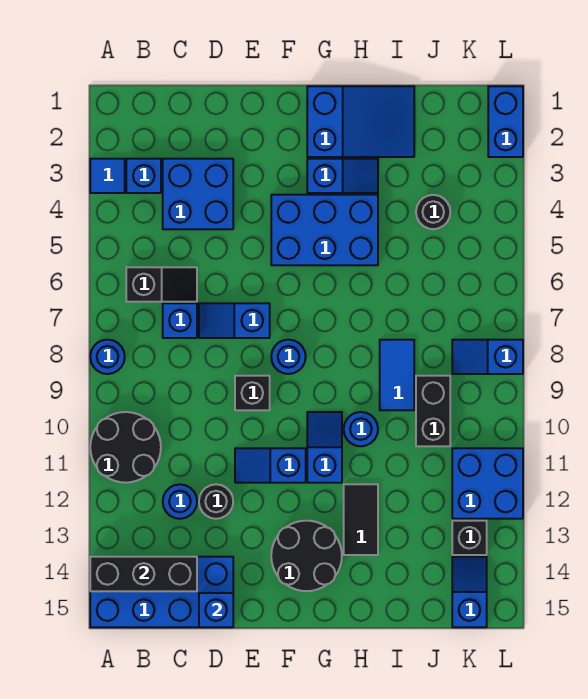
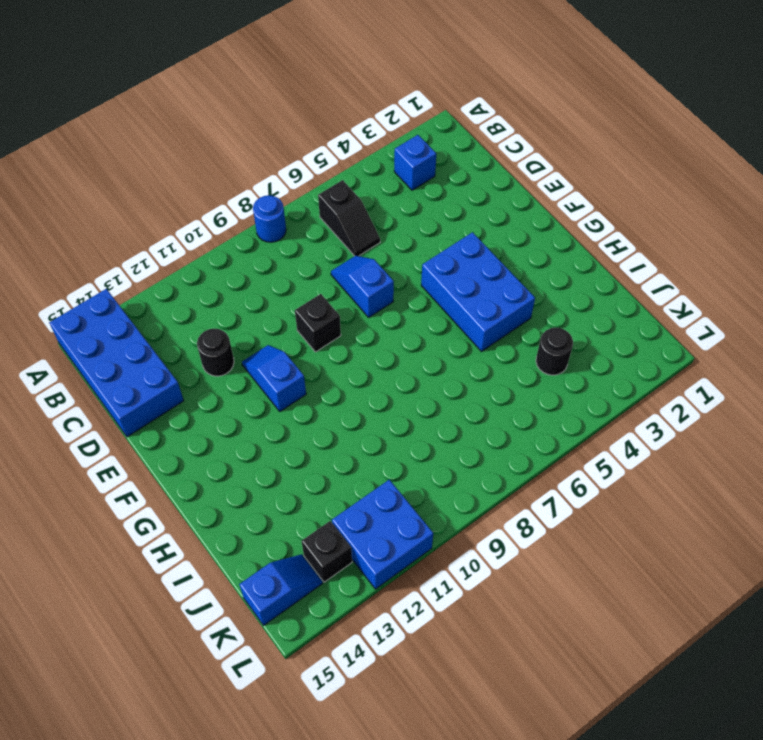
none -> blue tile A3 level 1
none -> black round brick A10:B11 level 1
none -> blue brick C3:D4 level 1
none -> blue brick C7 level 1

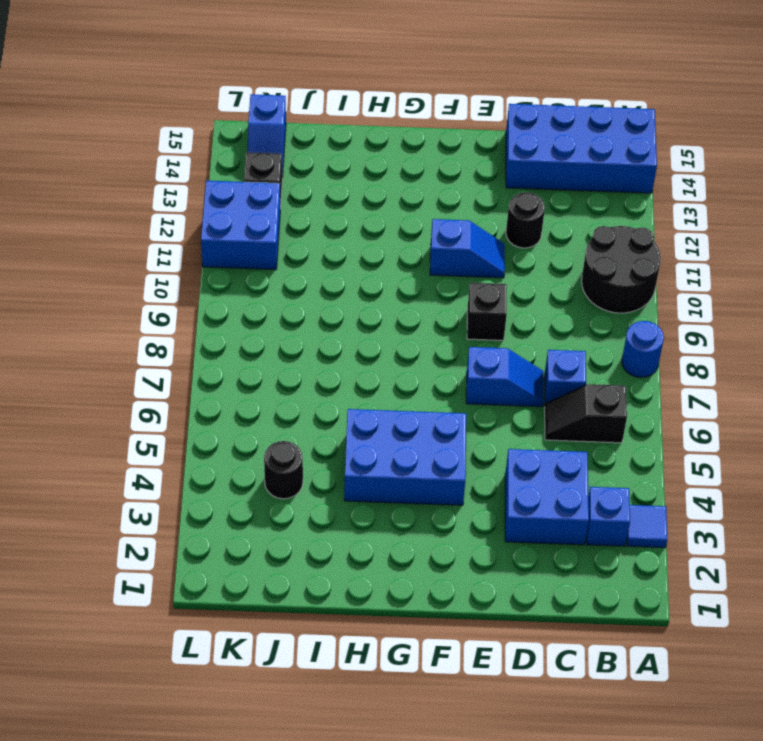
none -> blue round brick C12 level 1
none -> blue round brick F8 level 1
none -> black round brick F13:G14 level 1
none -> blue slope G1:I2 level 1 top G

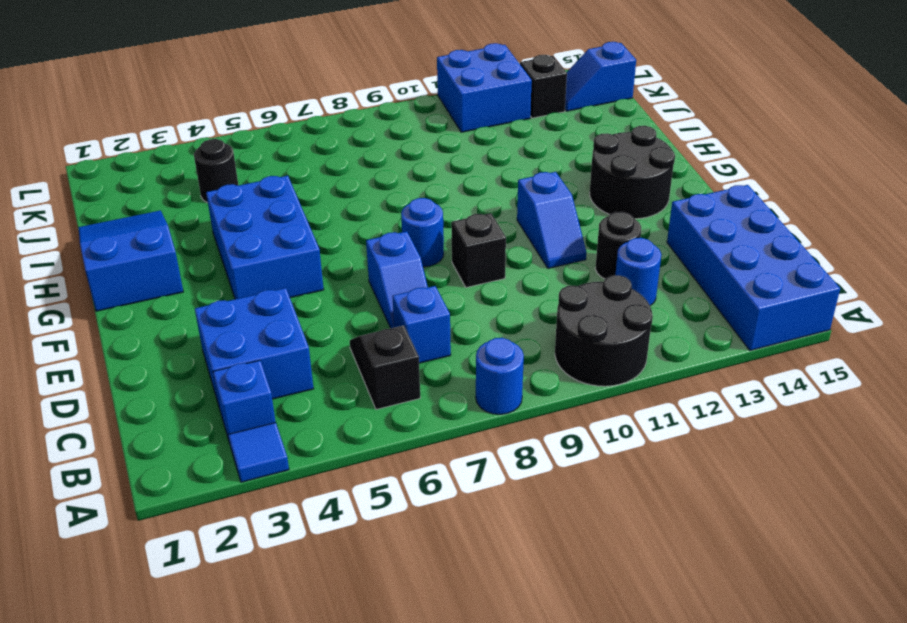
none -> blue slope G3:H3 level 1 top G
none -> blue slope G10:G11 level 1 top 11
none -> blue round brick H10 level 1
none -> black tile H12:H13 level 1

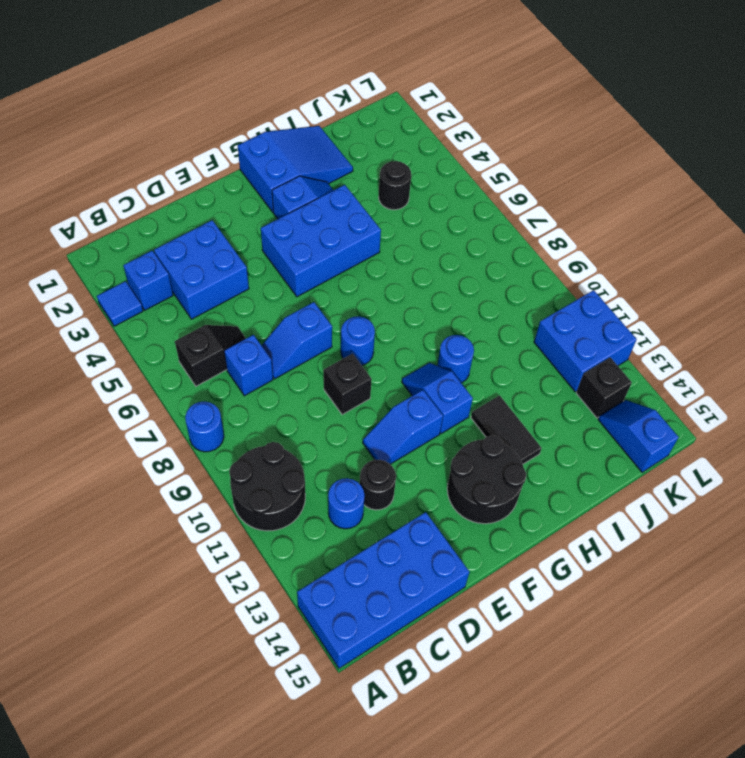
none -> blue tile I8:I9 level 1
none -> black brick J9:J10 level 1
none -> blue slope K8:L8 level 1 top L
none -> blue brick L1:L2 level 1

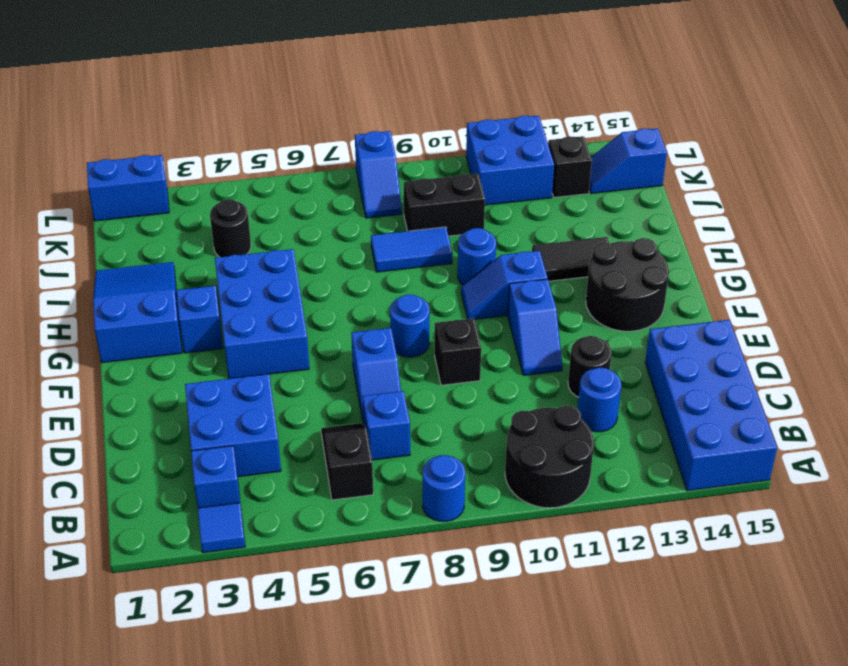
none -> black brick A14:C14 level 2
none -> blue brick D15 level 2

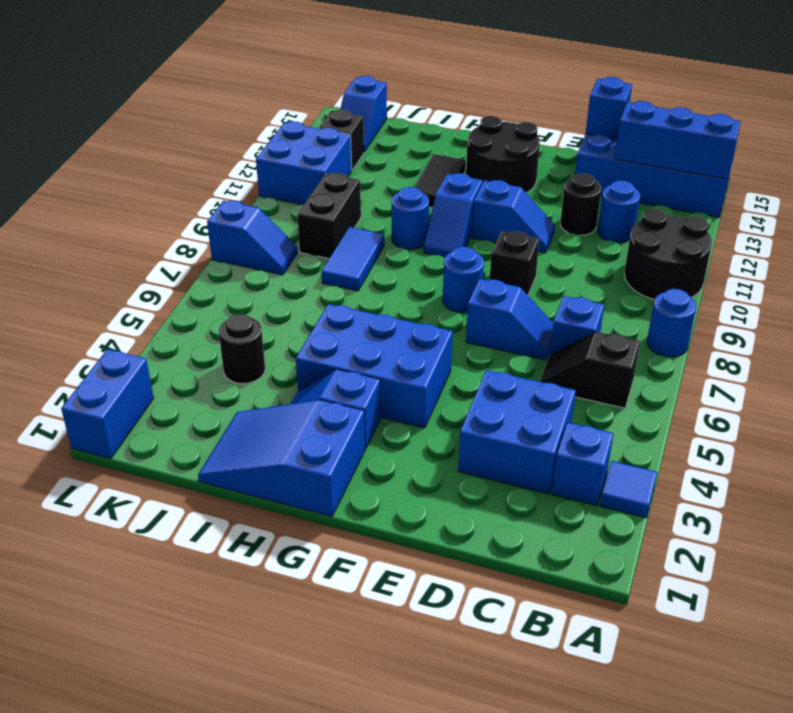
blue brick A14:C14 level 2 -> black brick A14:C14 level 2

